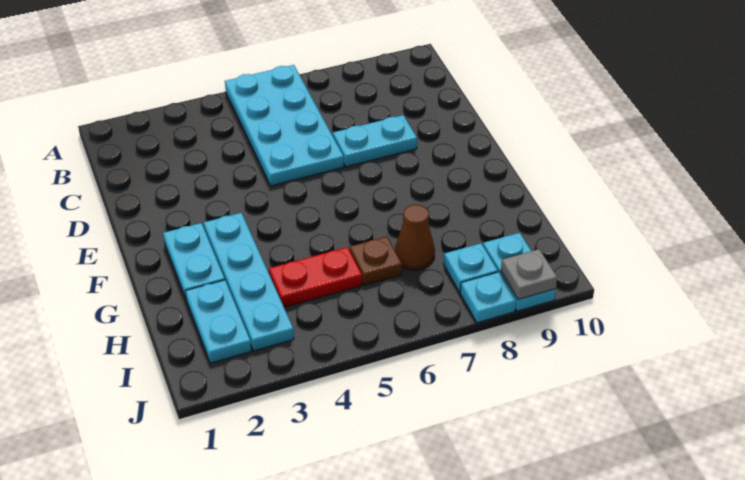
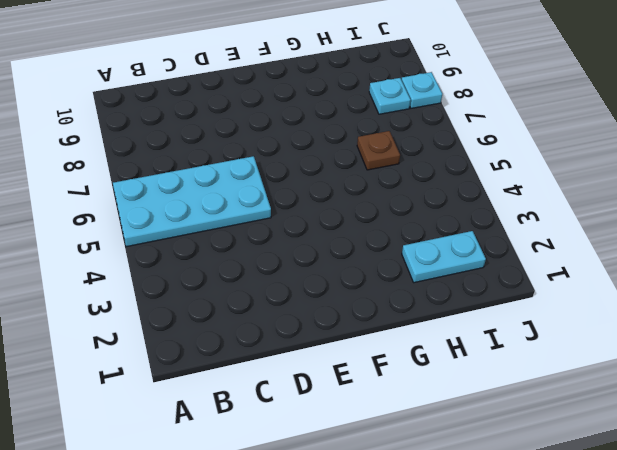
none -> cyan plate D7:D8 level 1
none -> cyan plate F2:G2 level 1
none -> cyan plate F3:I3 level 1

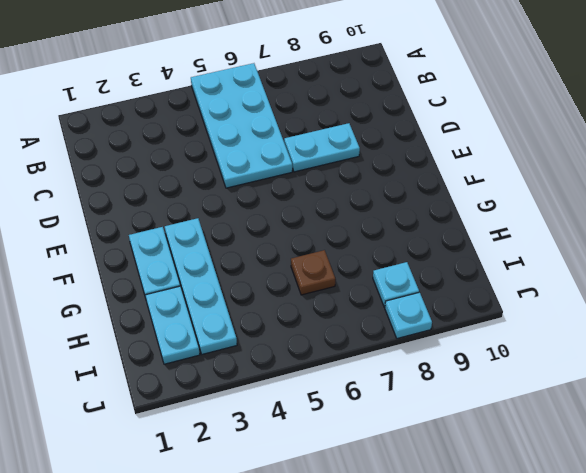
none -> red plate H4:H5 level 1
none -> brown cone H7 level 1
none -> cyan plate I9:J9 level 1

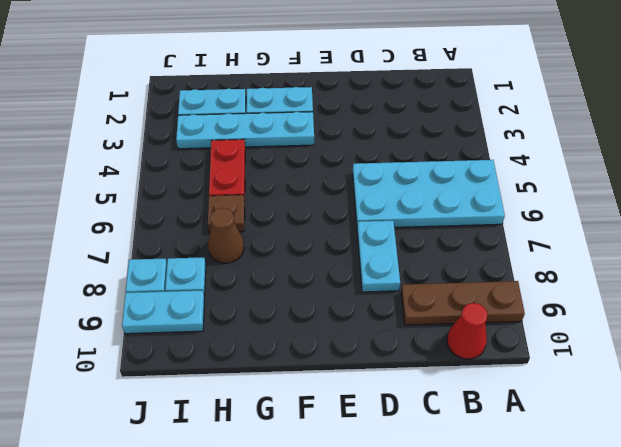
brown plate A9:C9 level 1 -> none
red cone B10 level 1 -> none
none -> grey plate J9 level 2

